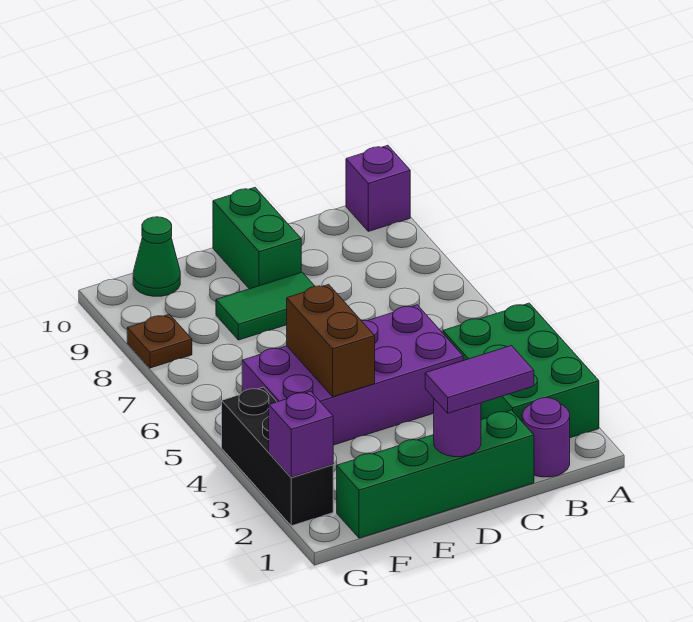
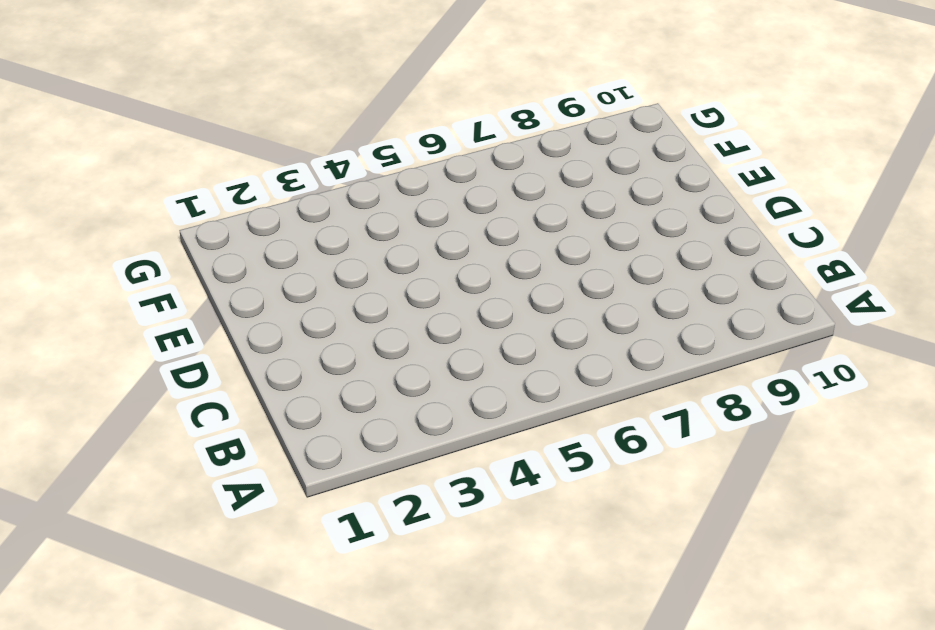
none -> green brick A2:B4 level 1
none -> purple brick A10 level 1
none -> purple round brick B1 level 1

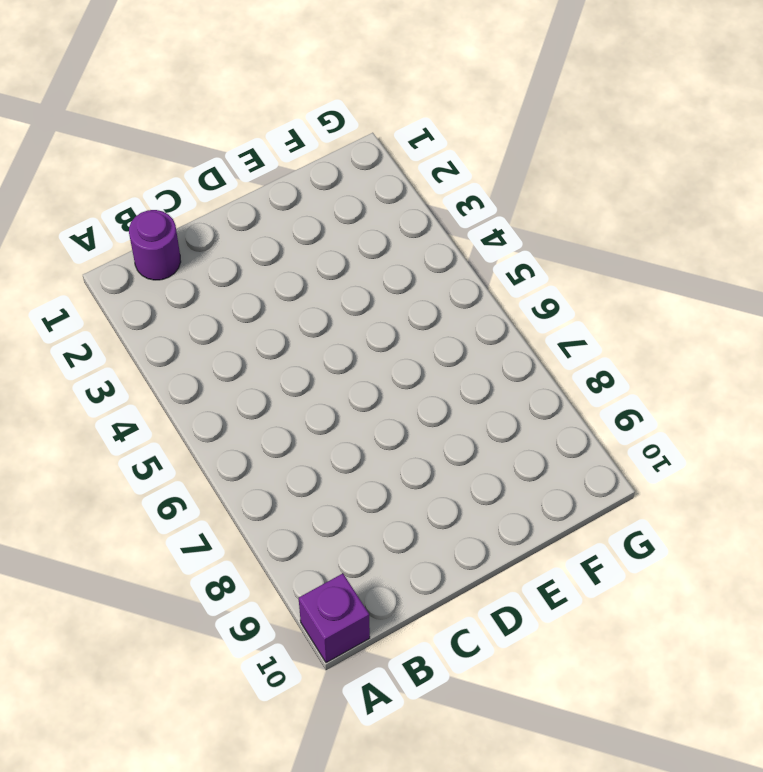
none -> green brick A2:B4 level 1
none -> green brick C1:F1 level 1
none -> purple brick C4:F5 level 1

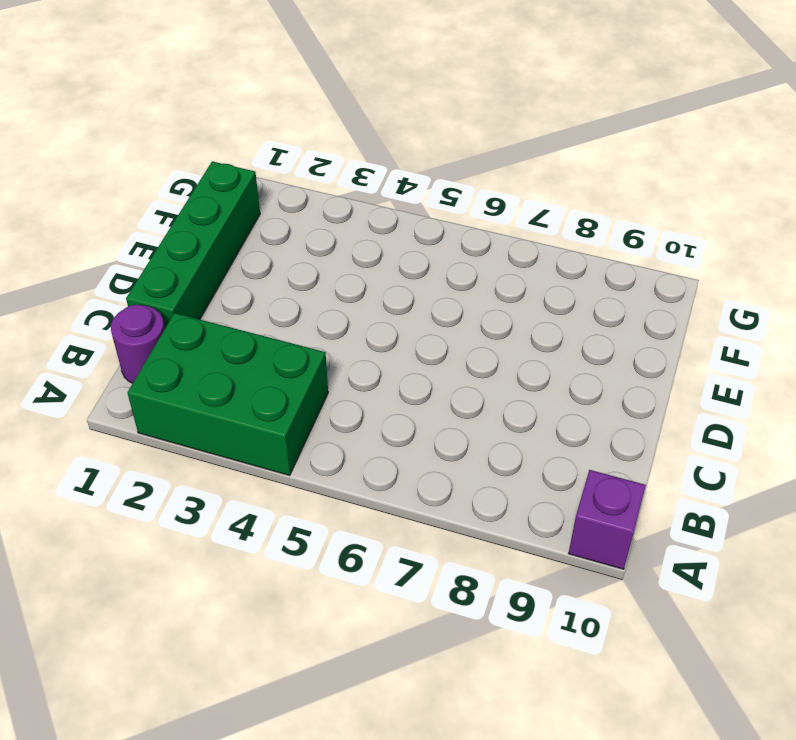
none -> purple brick C4:F5 level 1
none -> green tile D8:E8 level 1
none -> green brick D9:D10 level 1

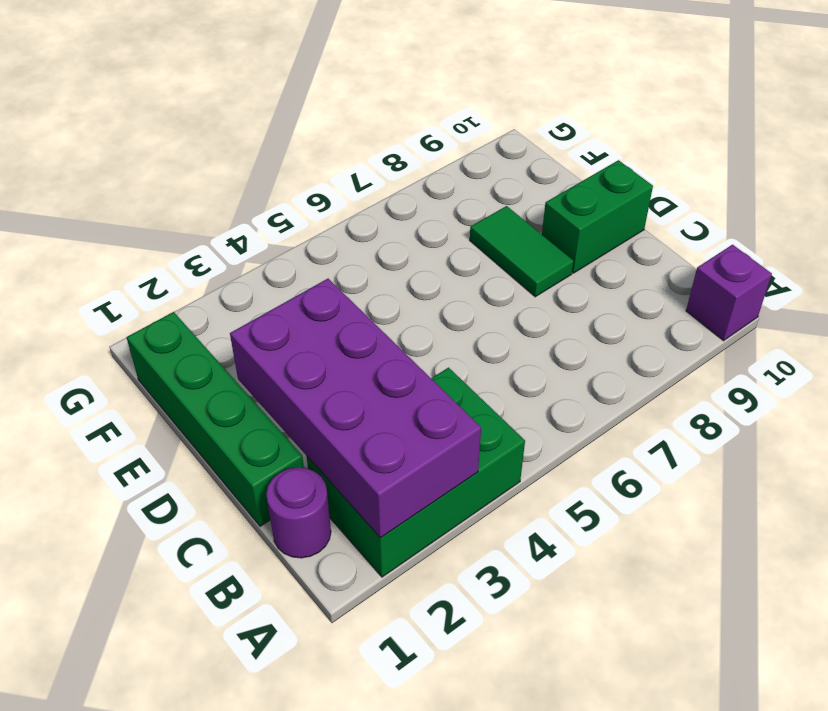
purple brick A2:D3 level 2 -> purple brick C4:F5 level 1
none -> green cone F10 level 1
none -> black brick G2:G4 level 1
none -> brown plate G8 level 1

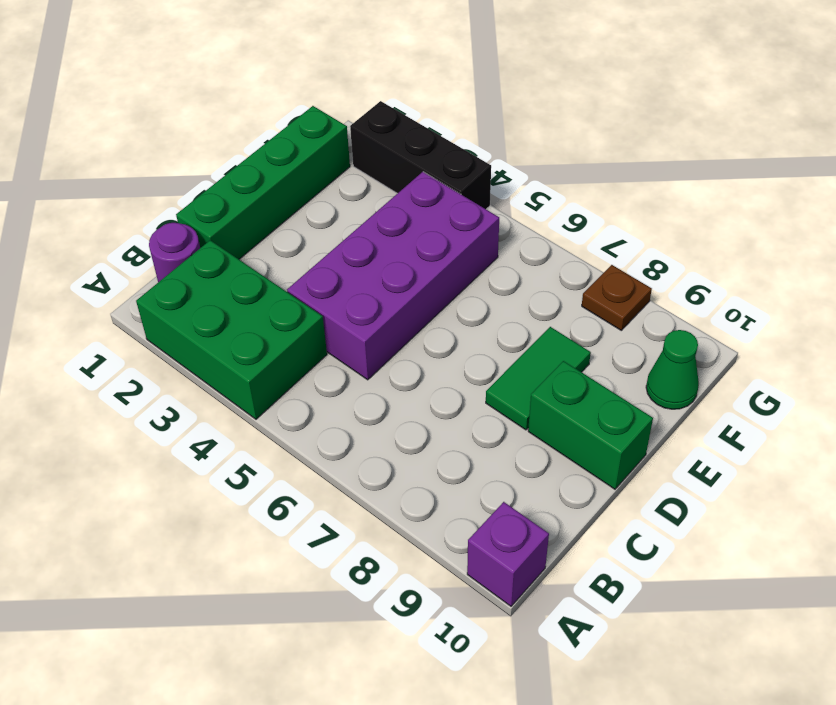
none -> purple round brick D1 level 2
none -> brown brick E4:E5 level 2
none -> purple brick G2 level 2

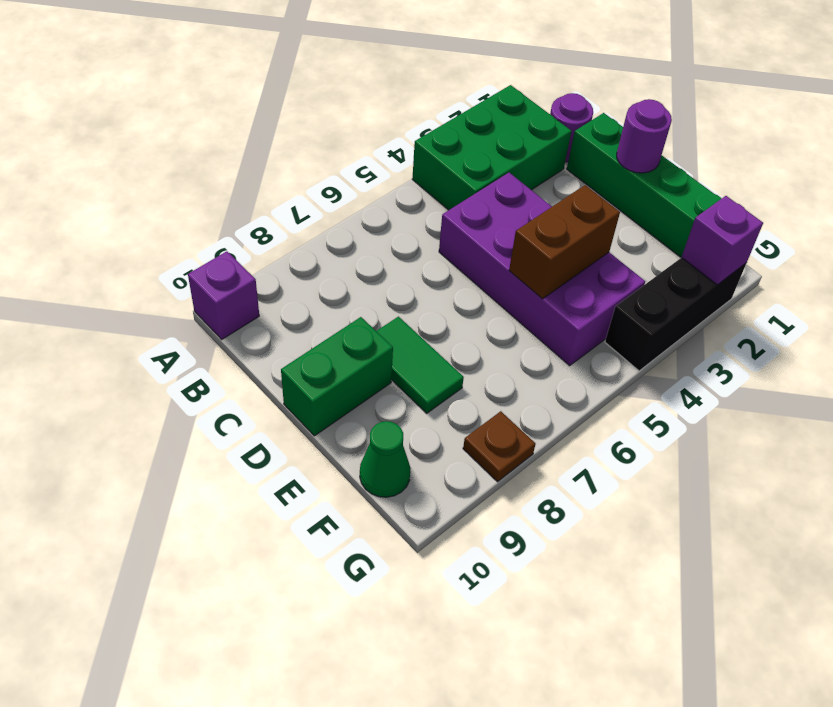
none -> purple tile C1:D1 level 3

